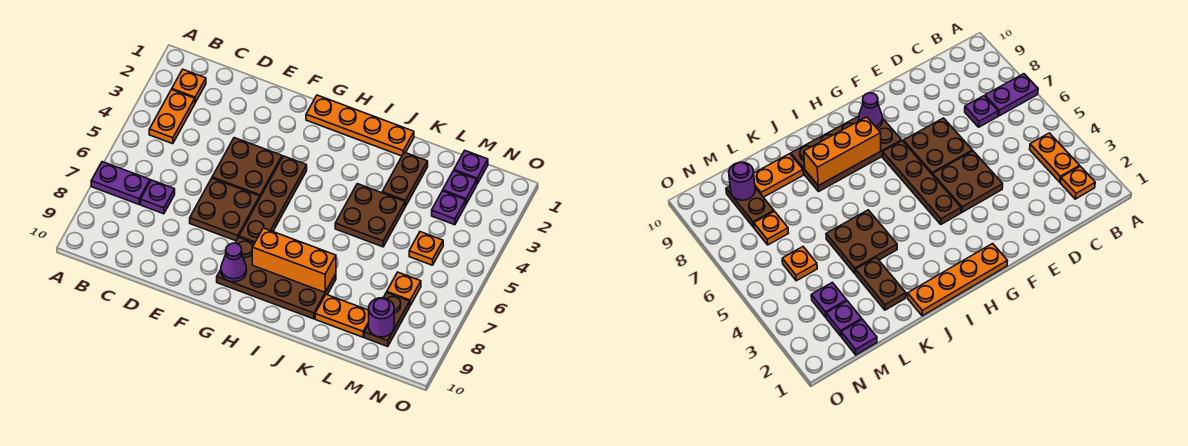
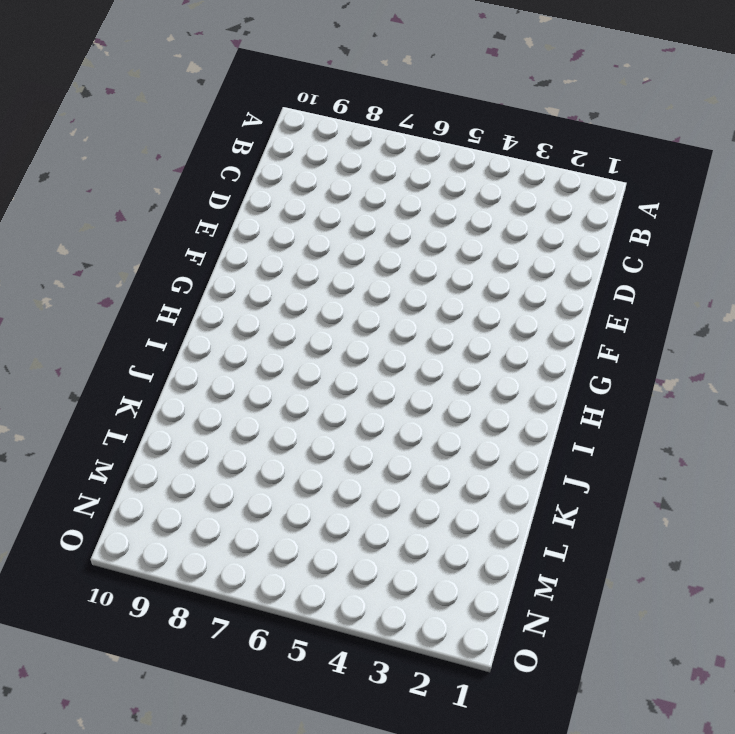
none -> purple plate A7:B7 level 1
none -> orange plate B2 level 1
none -> orange plate B3:B4 level 1

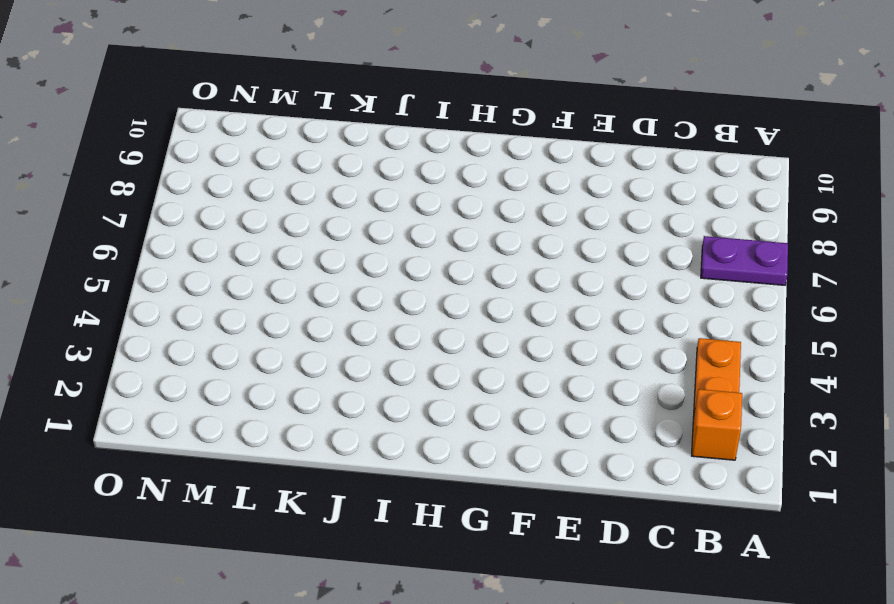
orange brick B2 level 1 -> orange plate B2 level 1
none -> purple plate C7 level 1
none -> brown plate E4:F5 level 1
none -> brown plate E6:F7 level 1

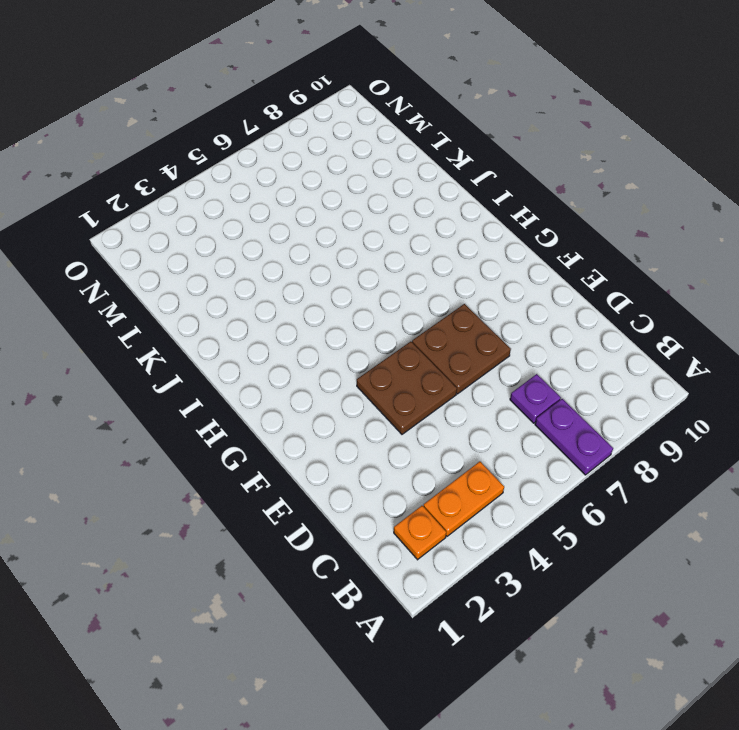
none -> orange plate G1:J1 level 1
none -> brown plate G4:G7 level 1
none -> brown plate G8:J9 level 1

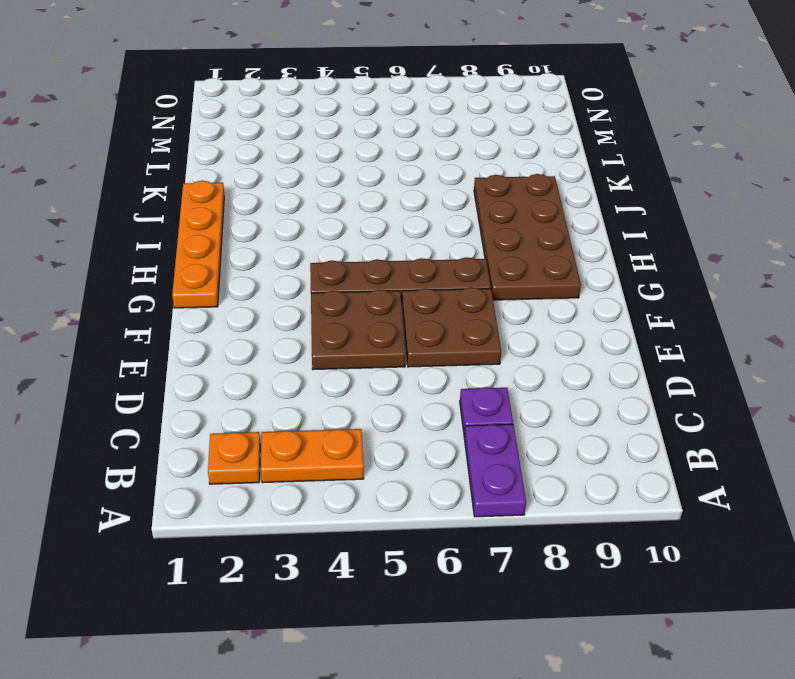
none -> brown plate J4:K5 level 1
none -> brown plate K2:K3 level 1
none -> orange plate K9:L9 level 1

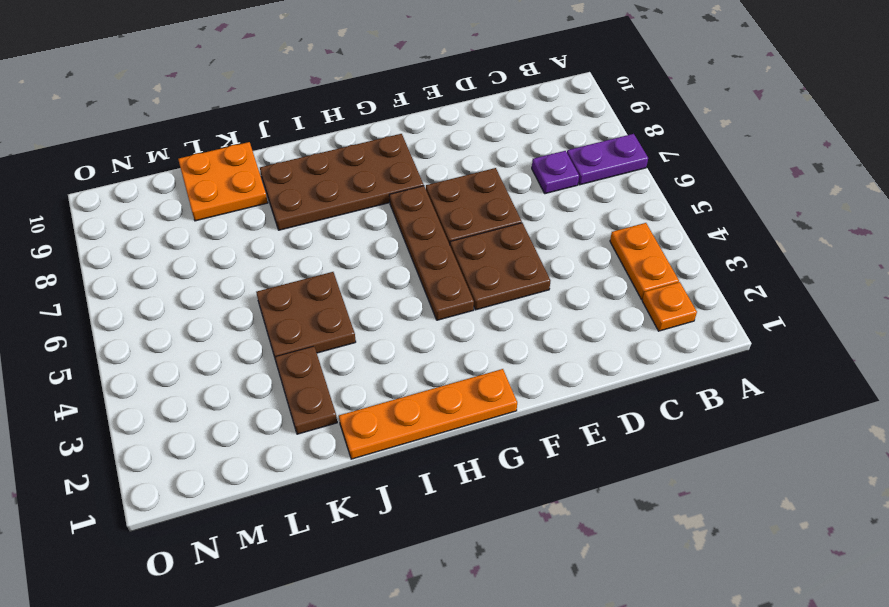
orange plate K9:L10 level 1 -> orange plate K9:L9 level 1
none -> purple plate M1 level 1
none -> purple plate M2 level 1
none -> purple plate M3 level 1

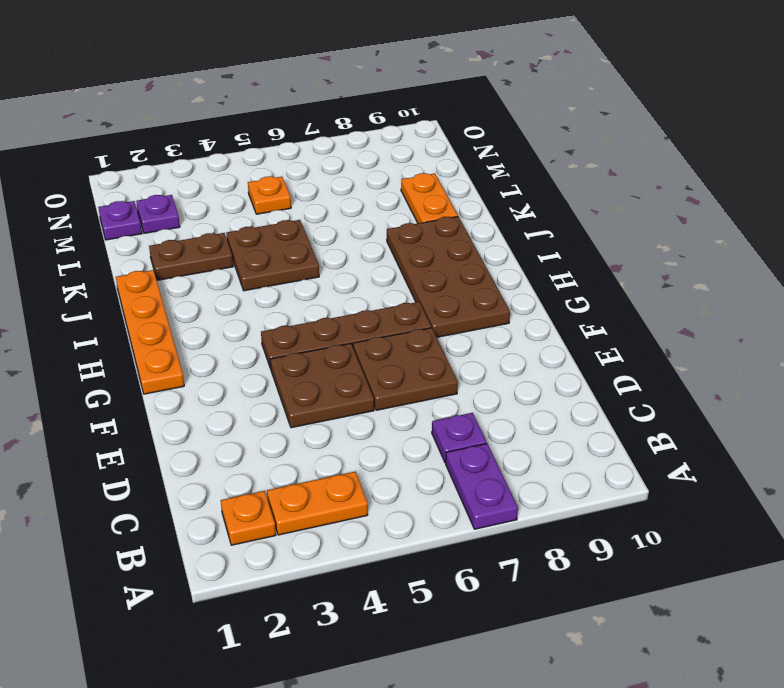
none -> purple plate M3 level 1
none -> orange plate M7 level 1
none -> brown plate M8:M9 level 1

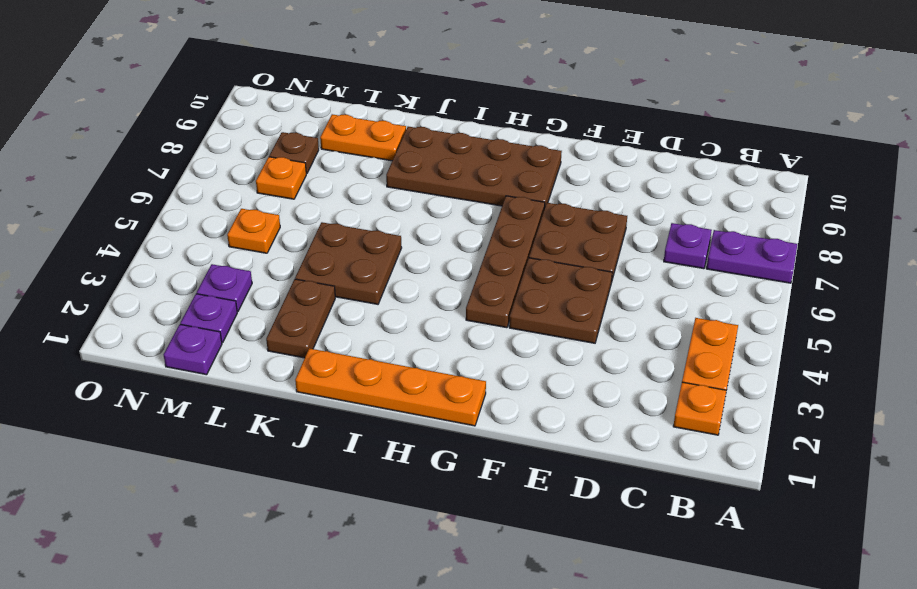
brown plate M8 level 1 -> brown plate M8:M9 level 1
none -> purple cone G9 level 2
none -> orange brick H8:J8 level 2
none -> purple round brick M9 level 2

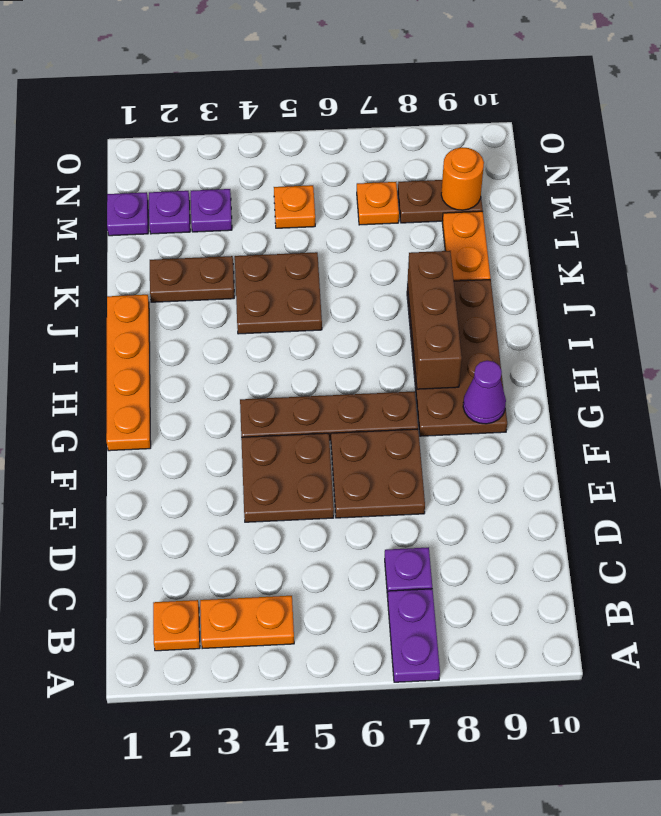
brown brick H8:J8 level 2 -> orange brick H8:J8 level 2
orange round brick M9 level 2 -> purple round brick M9 level 2

